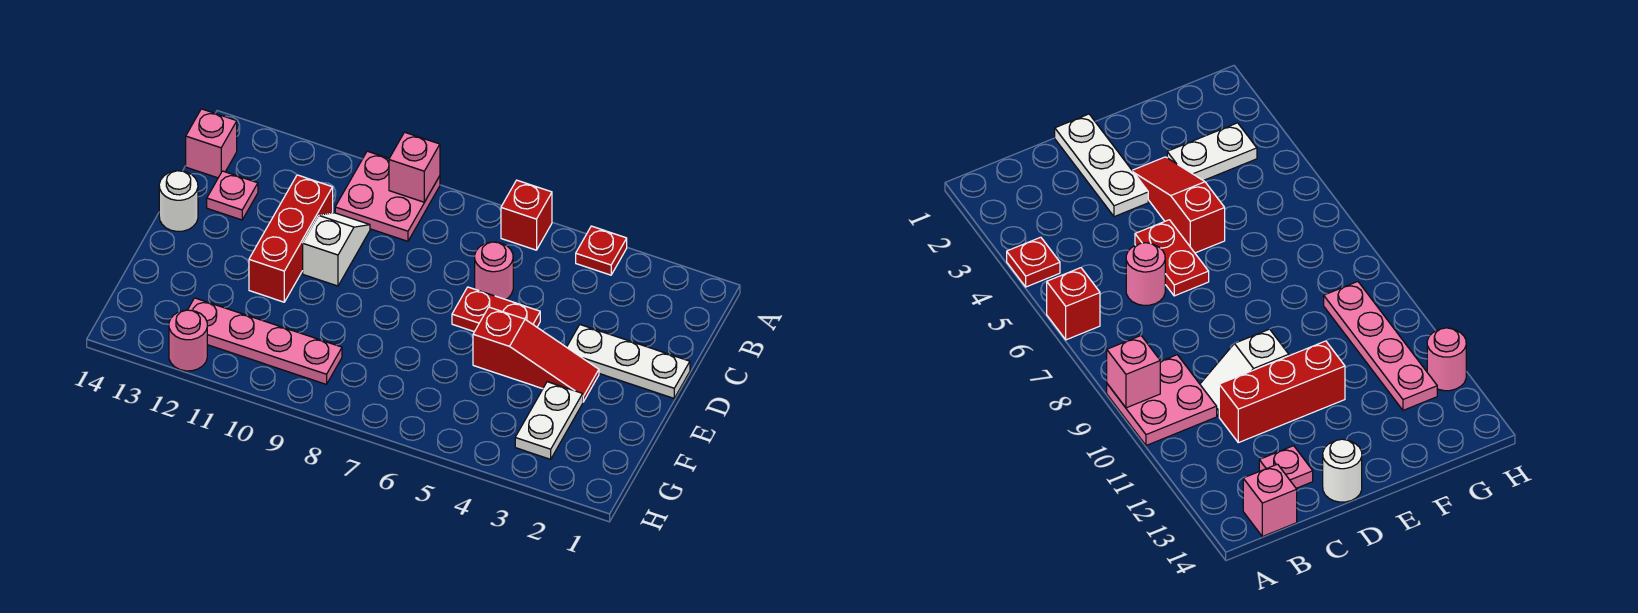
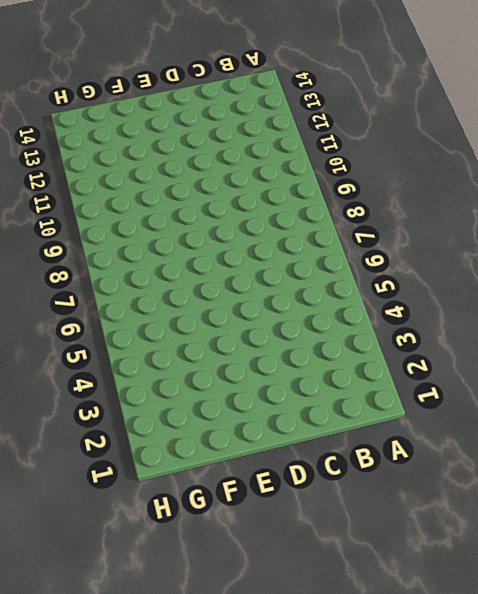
none -> red plate A4 level 1
none -> red brick A6 level 1
none -> pink plate A9:B10 level 1

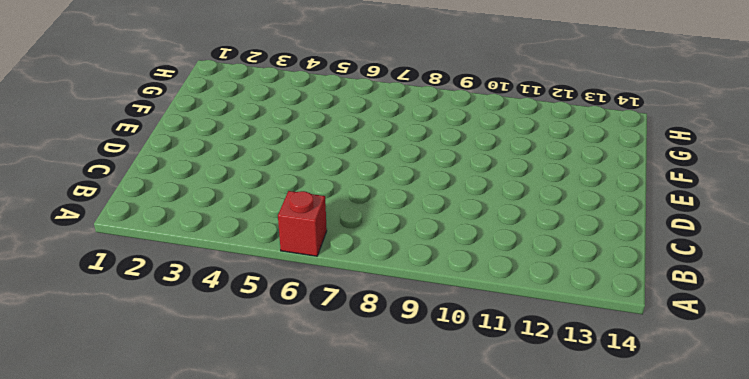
none -> red plate A4 level 1
none -> pink plate A9:B10 level 1
none -> pink brick B14 level 1

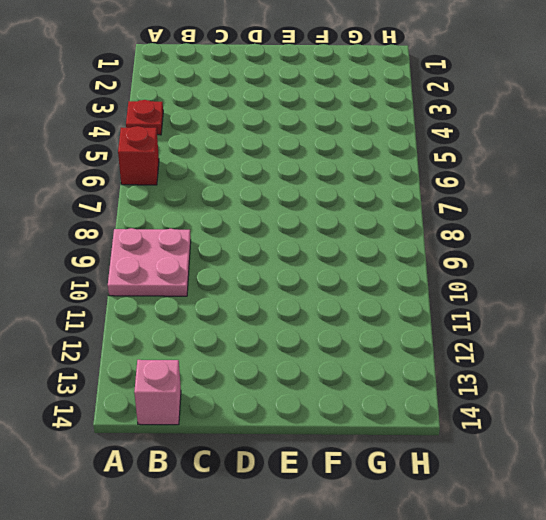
none -> pink round brick C6 level 1
none -> white slope C10:D10 level 1 top D
none -> red brick C11:E11 level 1

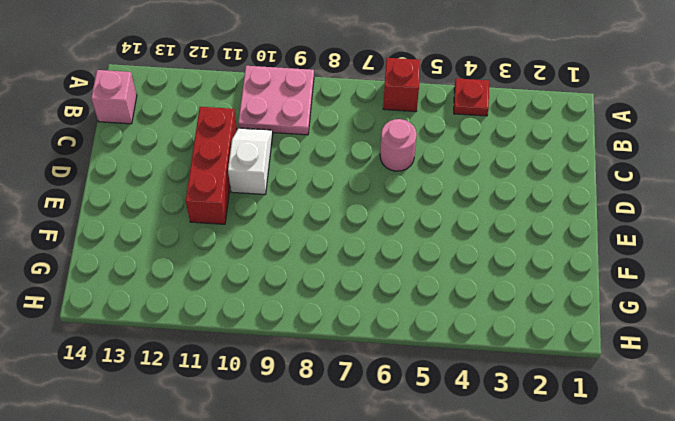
none -> pink plate C13 level 1
none -> white plate D1:D3 level 1
none -> red plate D5:D6 level 1

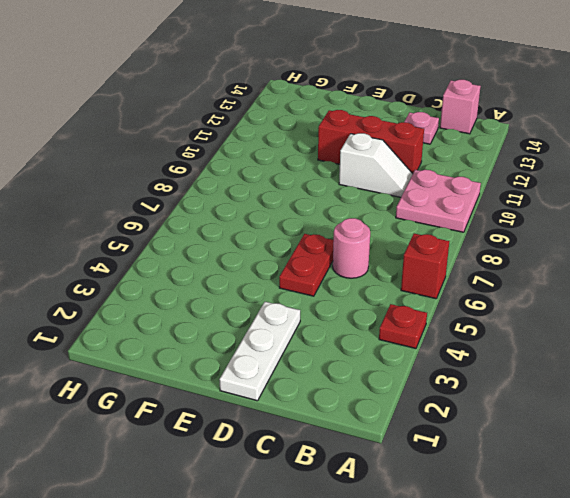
none -> white round brick D14 level 1
none -> red slope E3:E5 level 1 top 5
none -> white plate F3:G3 level 1

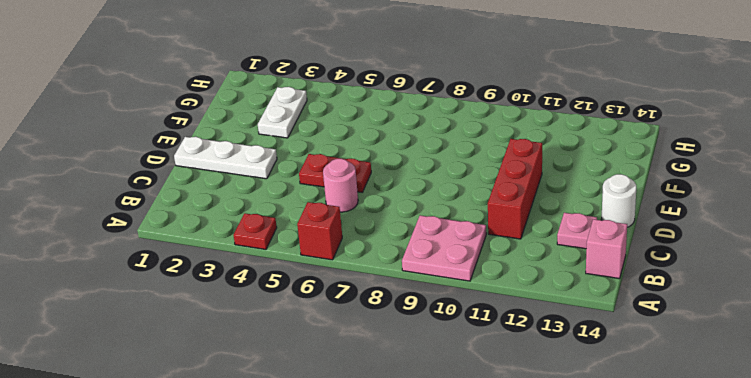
none -> white slope C10:D10 level 1 top D
none -> red slope E3:E5 level 1 top 5
none -> pink plate G9:G12 level 1

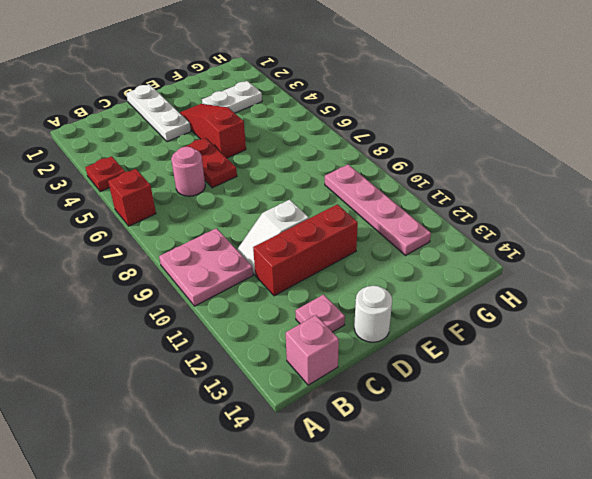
none -> pink round brick H12 level 1
none -> pink brick A9 level 2

